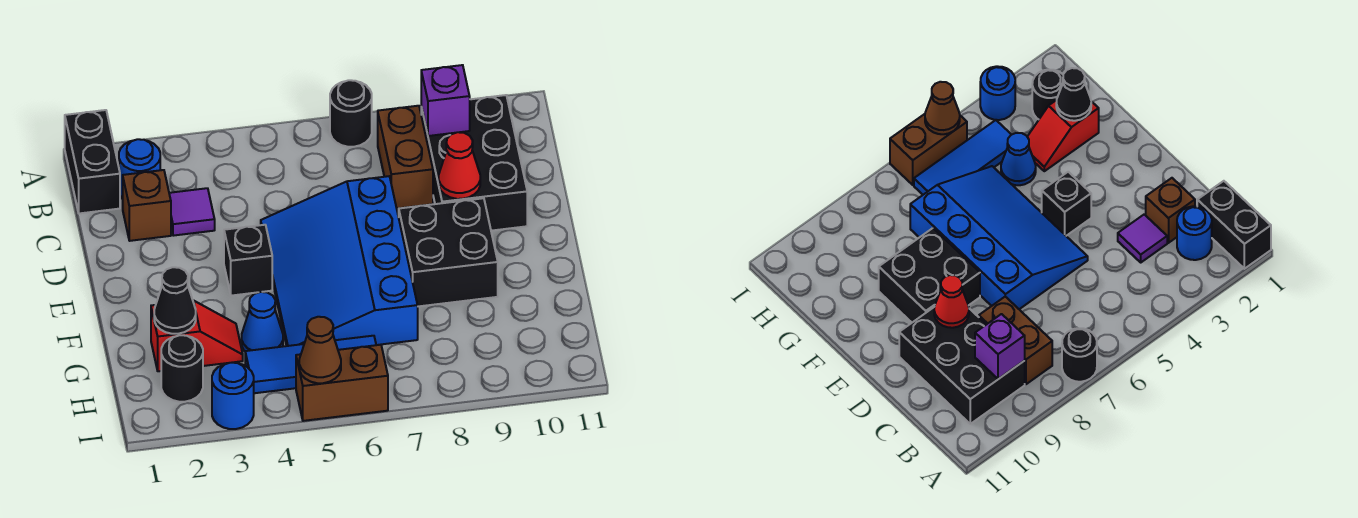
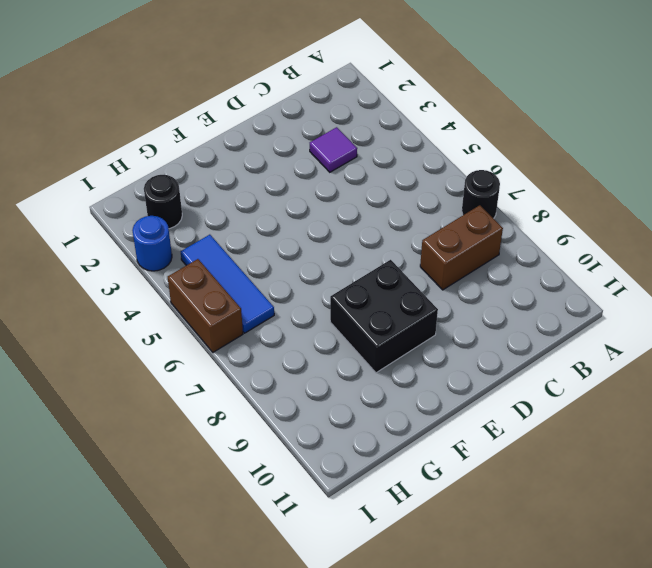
none -> black brick A1:B1 level 1
none -> blue round brick B2 level 1
none -> black brick B9:D10 level 1

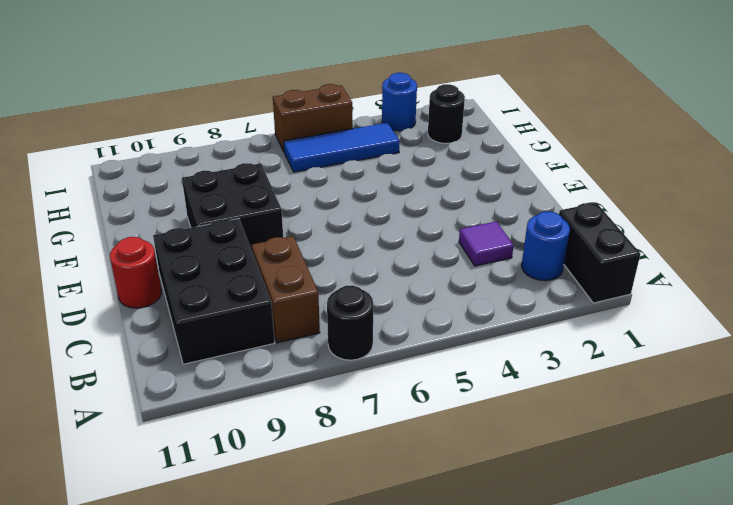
red round brick D11 level 1 -> none
none -> brown brick C2 level 1
none -> blue slope D5:G7 level 1 top 7
none -> black brick E4 level 1

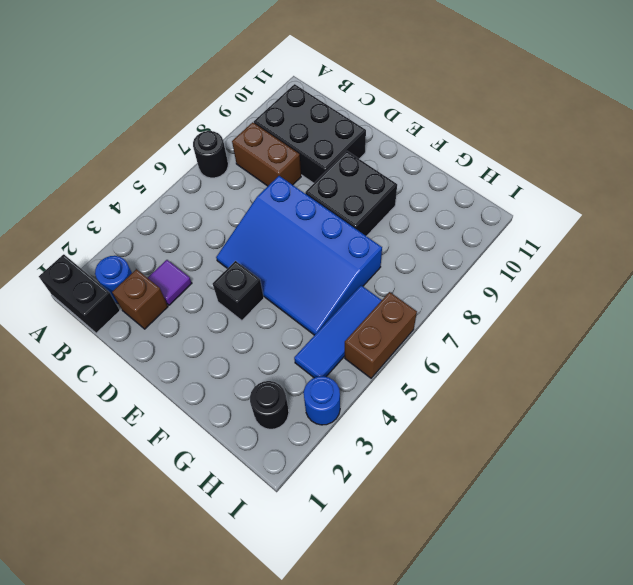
none -> red slope G2:G3 level 1 top 2
none -> blue cone G4 level 1
none -> purple brick B9 level 2

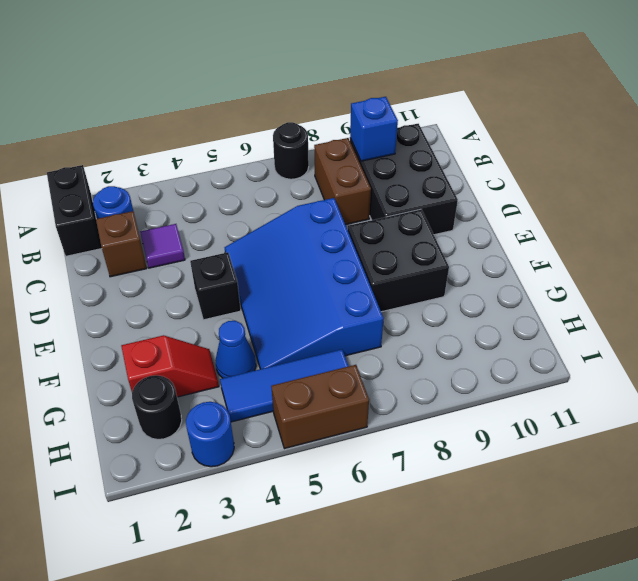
blue brick B9 level 2 -> purple brick B9 level 2
none -> red cone D9 level 2
none -> black cone G2 level 2
none -> brown cone I5 level 2

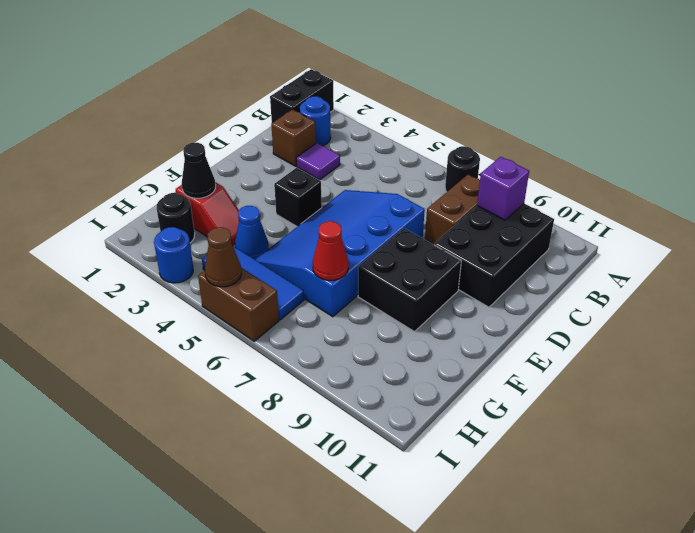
red cone G7 level 2 -> red cone D9 level 2

